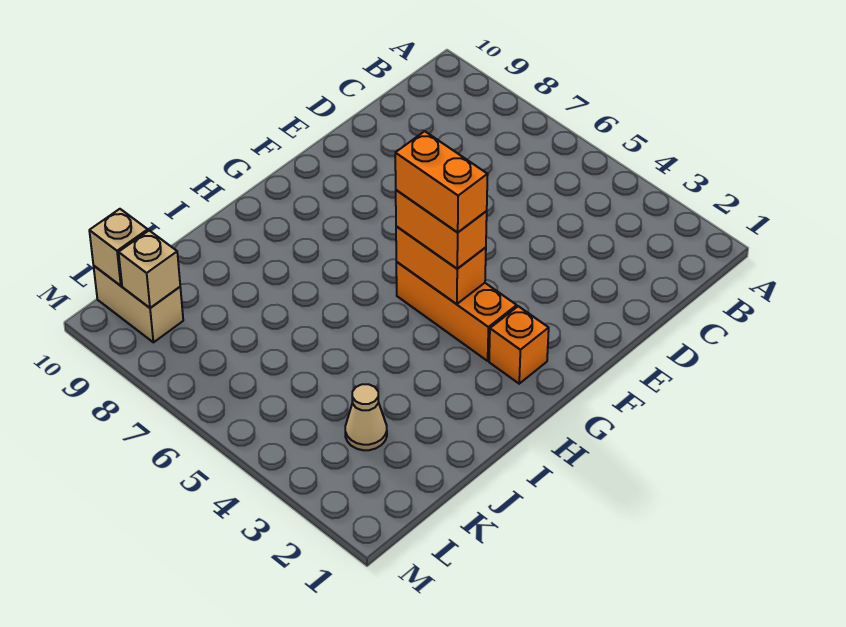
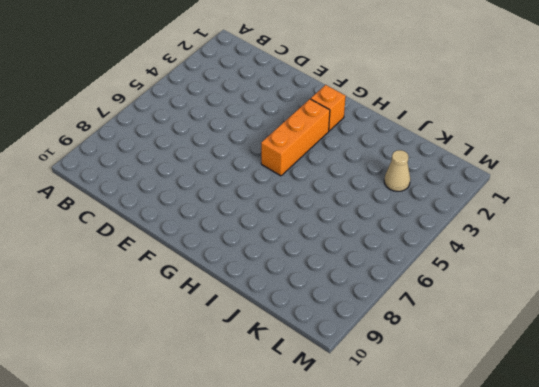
none -> tan brick L9:L10 level 1
none -> orange brick G4:G5 level 2

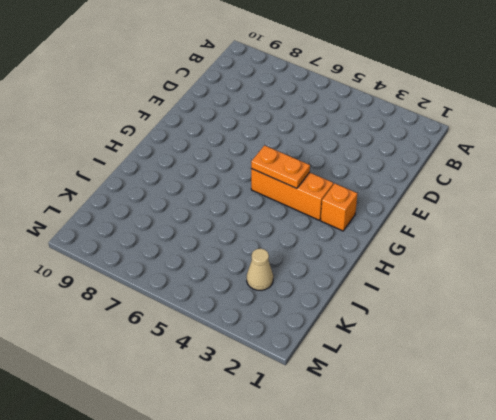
orange plate G4:G5 level 2 -> orange brick G4:G5 level 2
none -> tan brick L9:L10 level 1
none -> tan brick L9 level 2

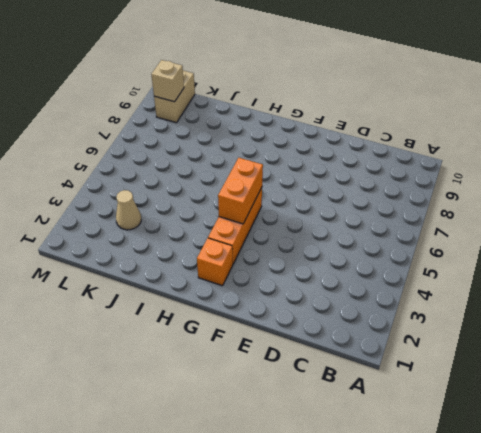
none -> tan brick L10 level 2
none -> orange brick G4:G5 level 3

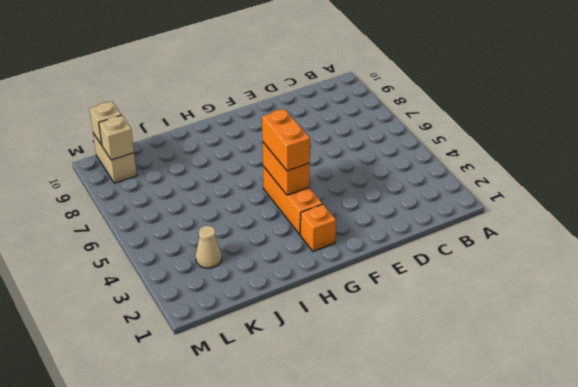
none -> orange brick G4:G5 level 4

